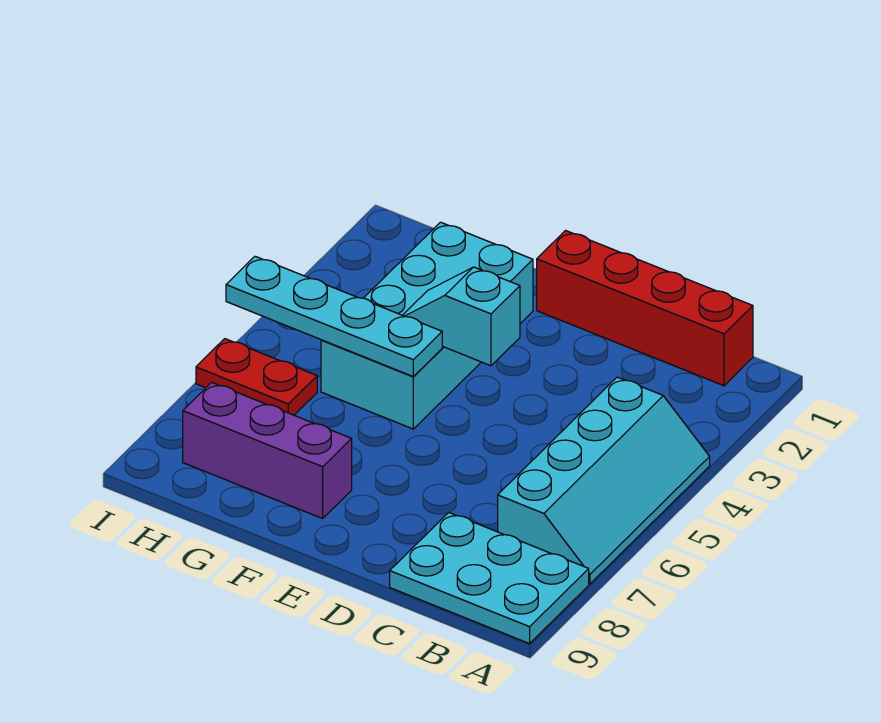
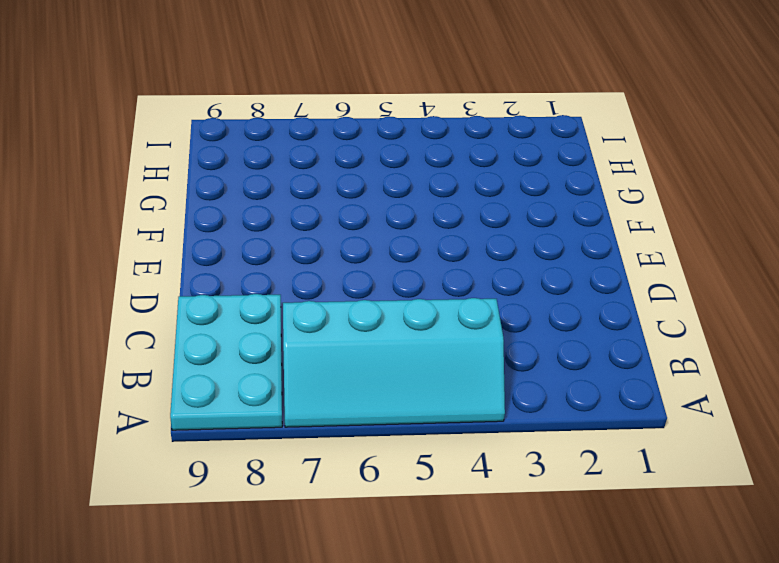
none -> red brick B1:E1 level 1
none -> cyan brick F2:G5 level 1

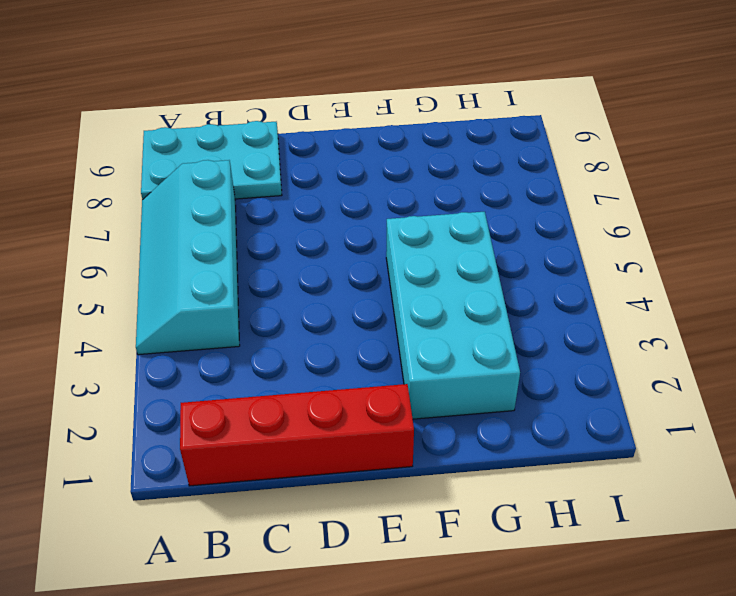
none -> purple brick F8:H8 level 1
none -> red plate H6:I6 level 1

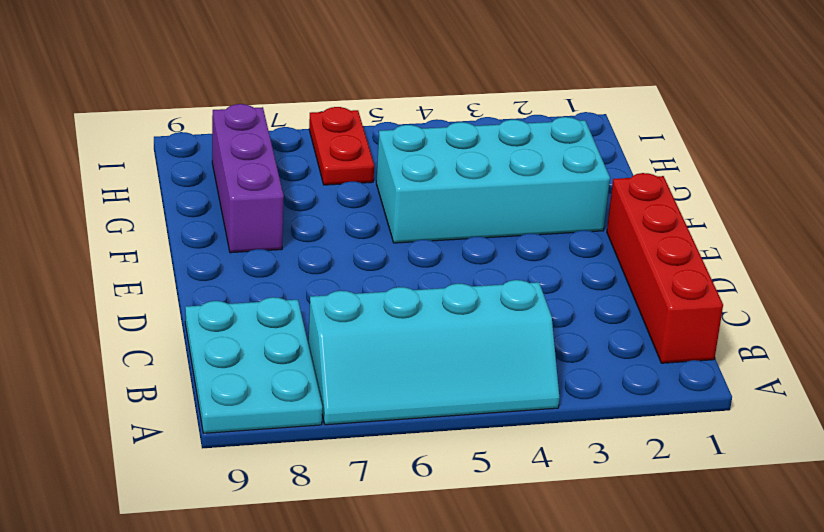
none -> cyan slope E4:F4 level 2 top E
none -> cyan plate F5:I5 level 2

